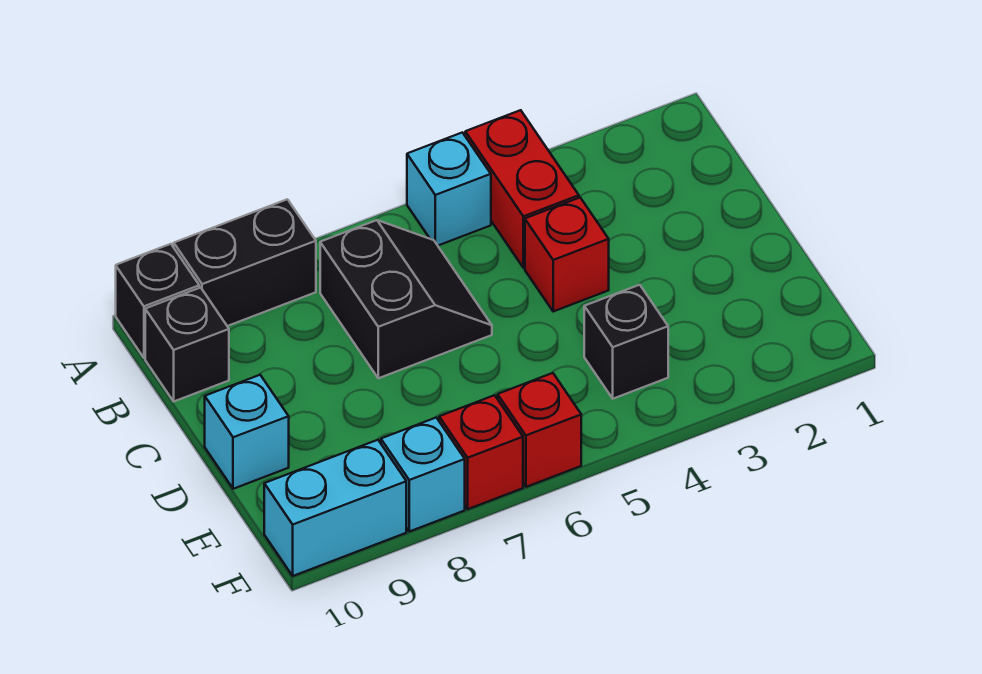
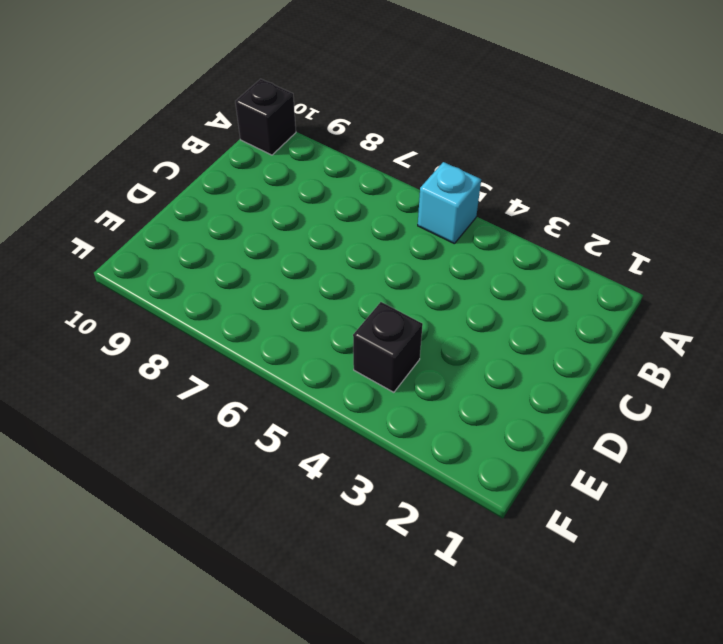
none -> red brick A4:B4 level 1
none -> black brick A8:A9 level 1
none -> black slope B6:C7 level 1 top 7

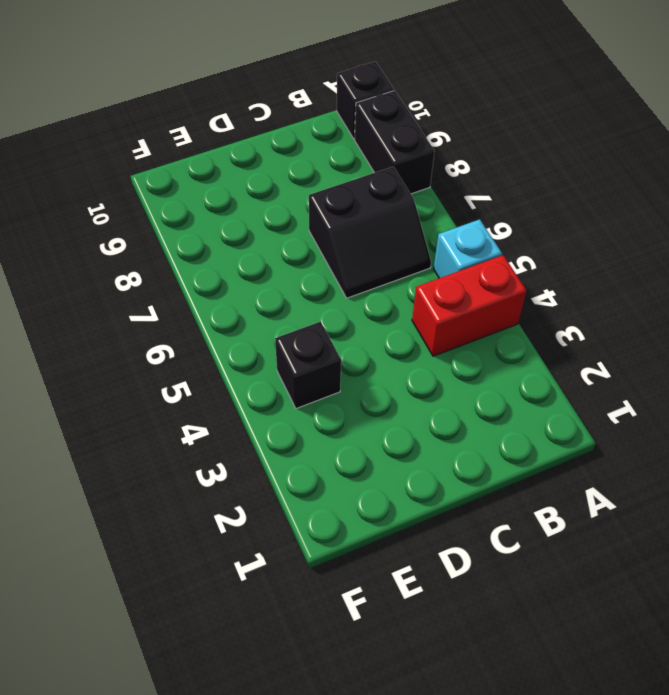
none -> black brick B10 level 1
none -> red brick C4 level 1
none -> cyan brick D10 level 1

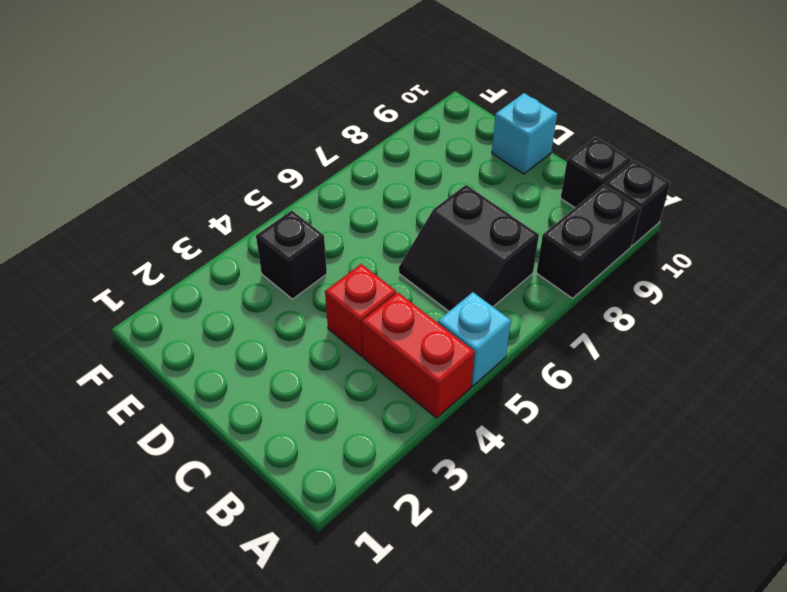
none -> red brick F6 level 1
none -> red brick F7 level 1
none -> cyan brick F8 level 1

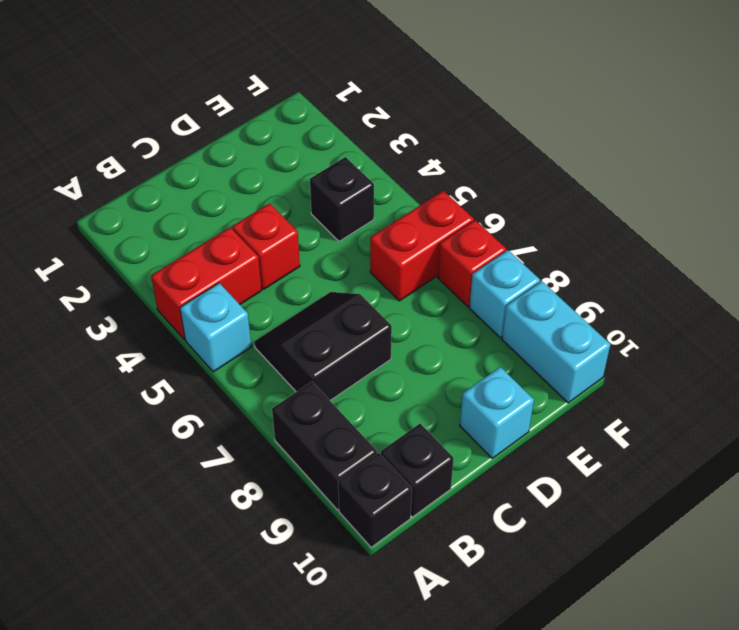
red brick E6:F6 level 1 -> red brick F6 level 1

